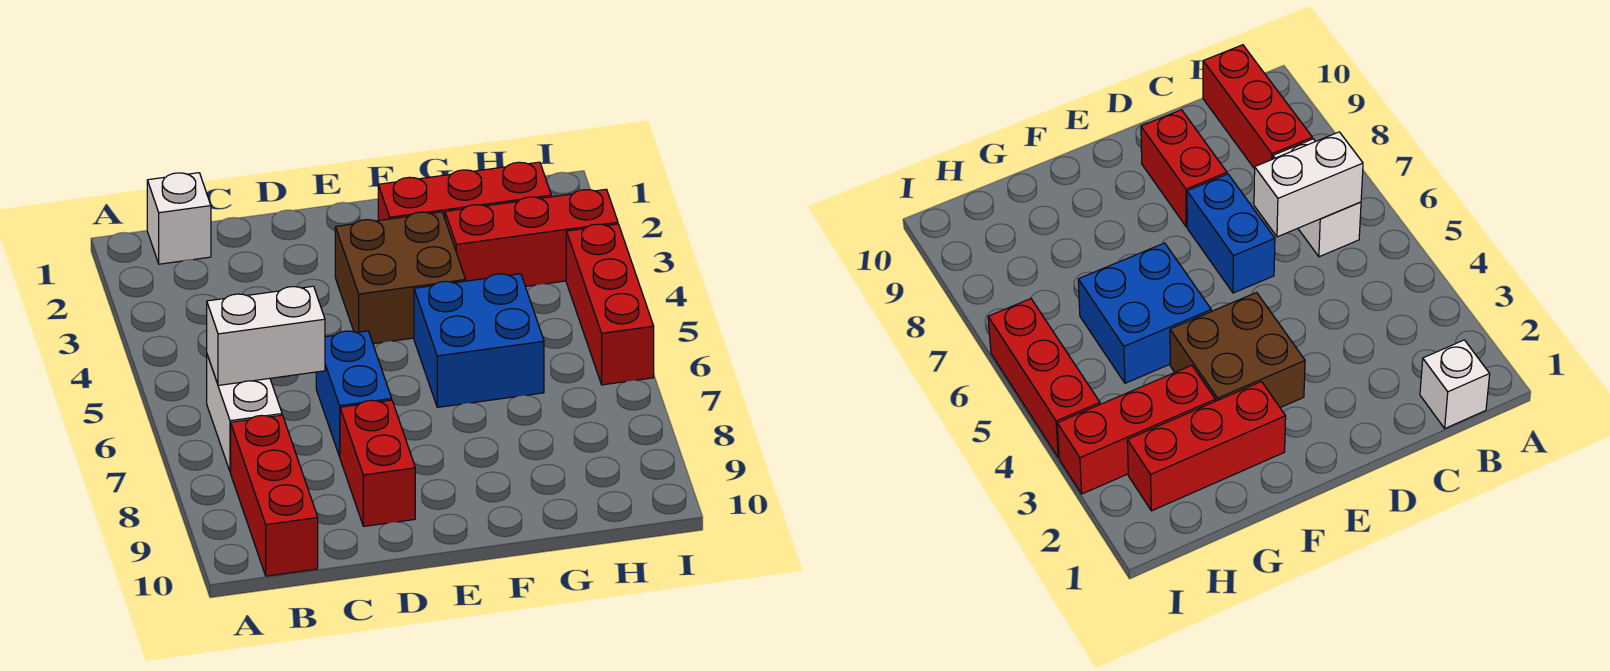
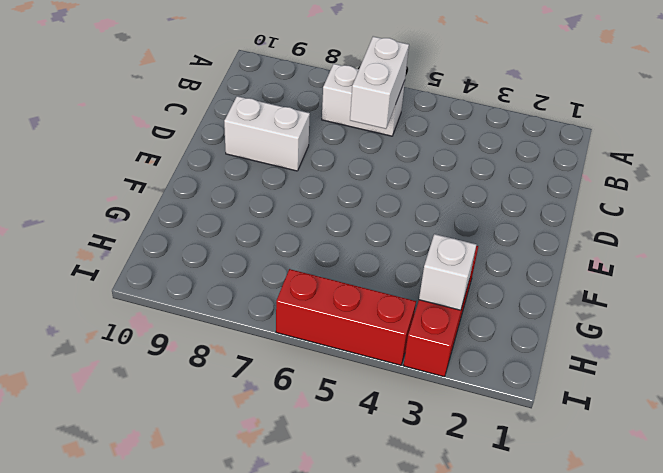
white brick D8:D9 level 1 -> red brick D8:D9 level 1
white brick H3 level 2 -> white brick B1 level 1
none -> red brick B8:B10 level 1
none -> blue brick D6:D7 level 1

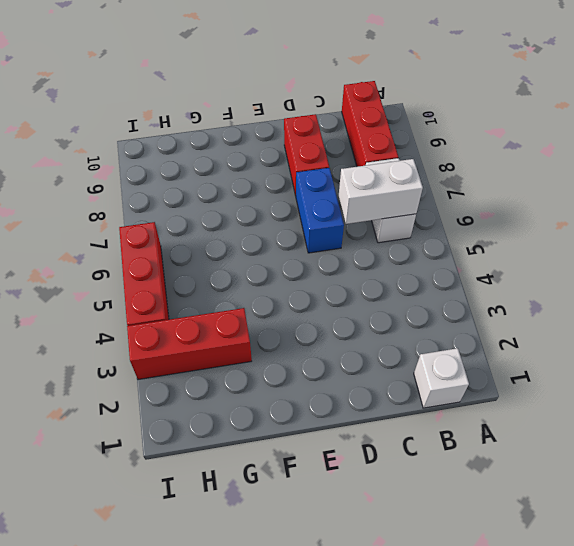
none -> brown brick E3:F4 level 1
none -> red brick F2:H2 level 1

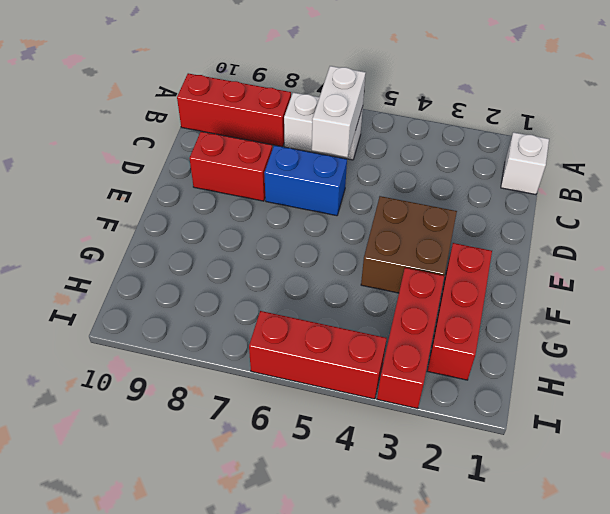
none -> blue brick F5:G6 level 1

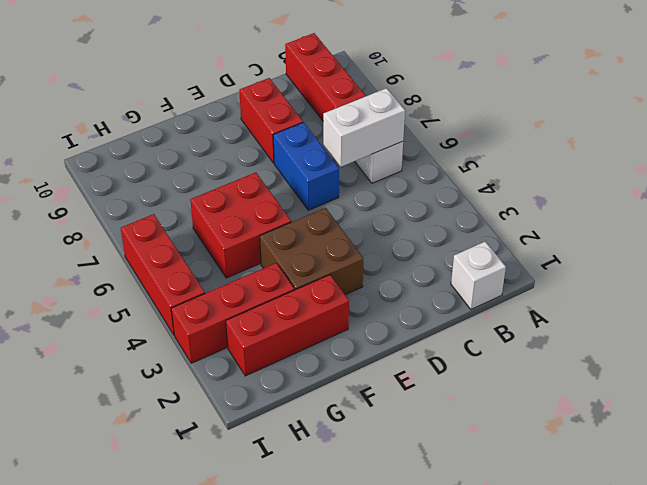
red brick F5:G6 level 1 -> blue brick F5:G6 level 1

